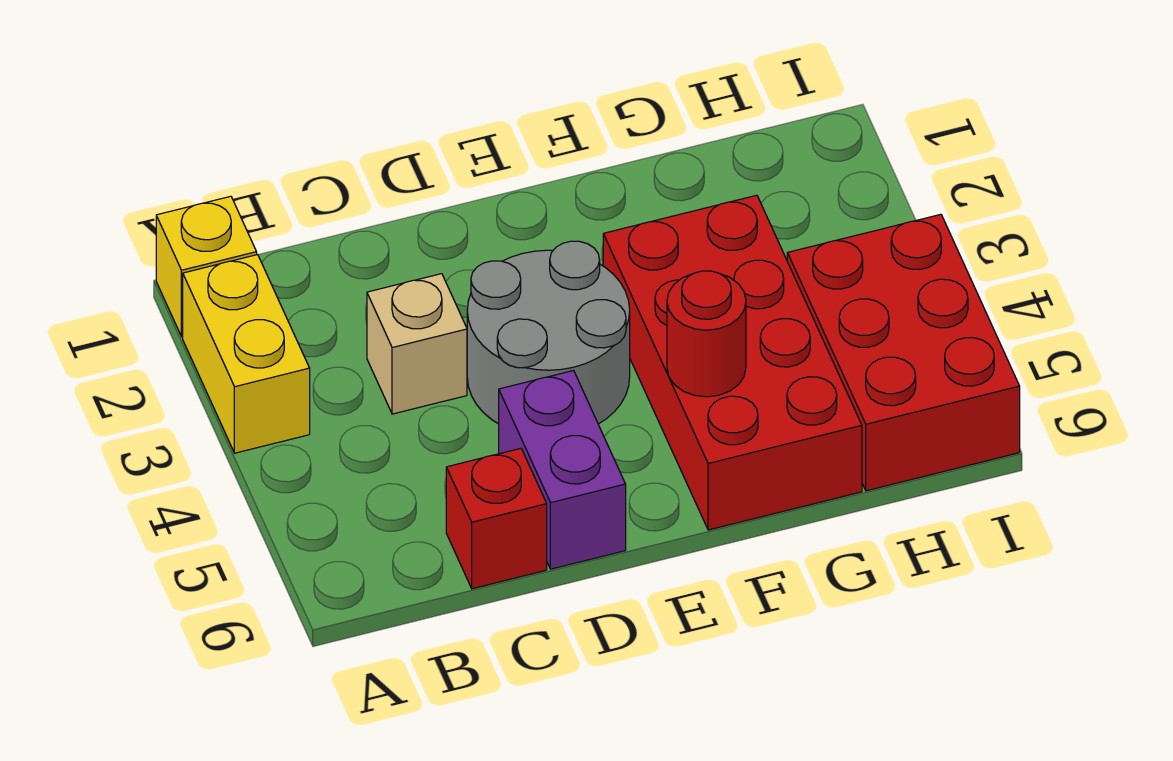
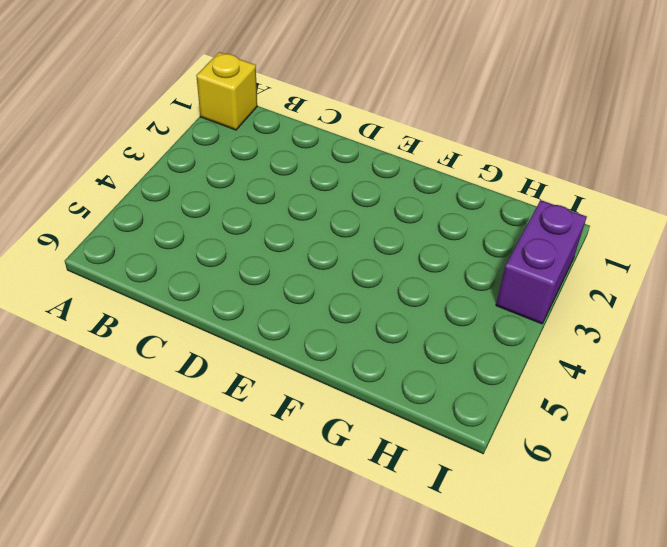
purple brick I2:I3 level 1 -> purple brick D5:D6 level 1
none -> yellow brick A2:A3 level 1
none -> tan brick C3 level 1

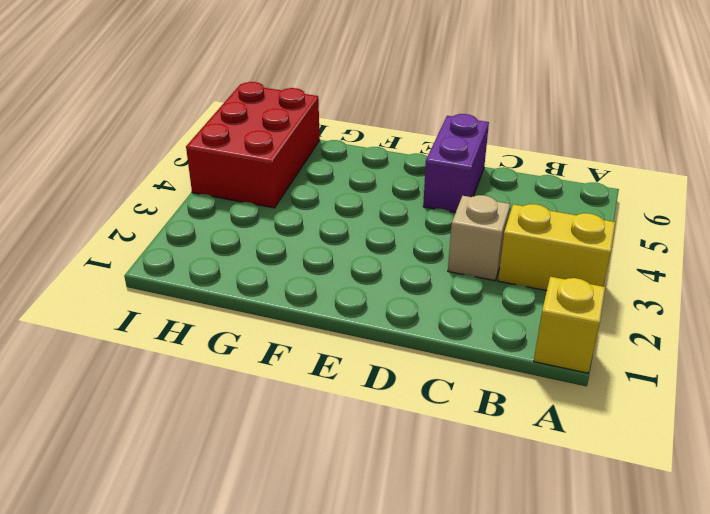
yellow brick A3:B3 level 1 -> yellow brick A2:A3 level 1
none -> red brick C6 level 1
none -> grey round brick D3:E4 level 1

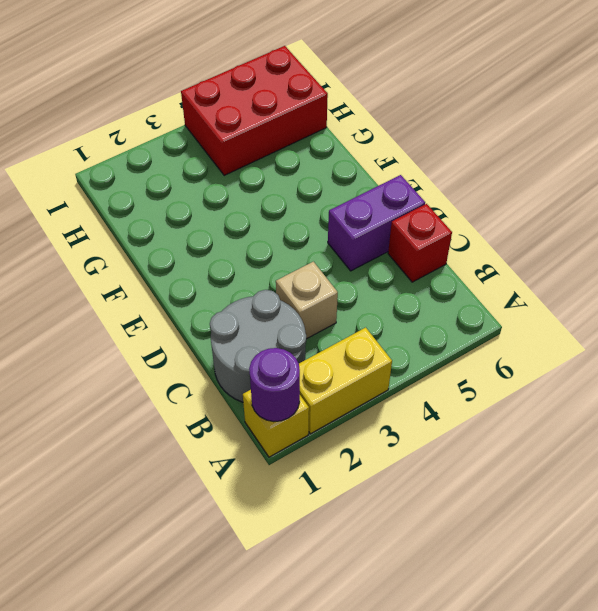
purple round brick A1 level 2 -> none
grey round brick B1:C2 level 1 -> grey round brick D3:E4 level 1
none -> red brick F3:G6 level 1
none -> red round brick F5 level 2

